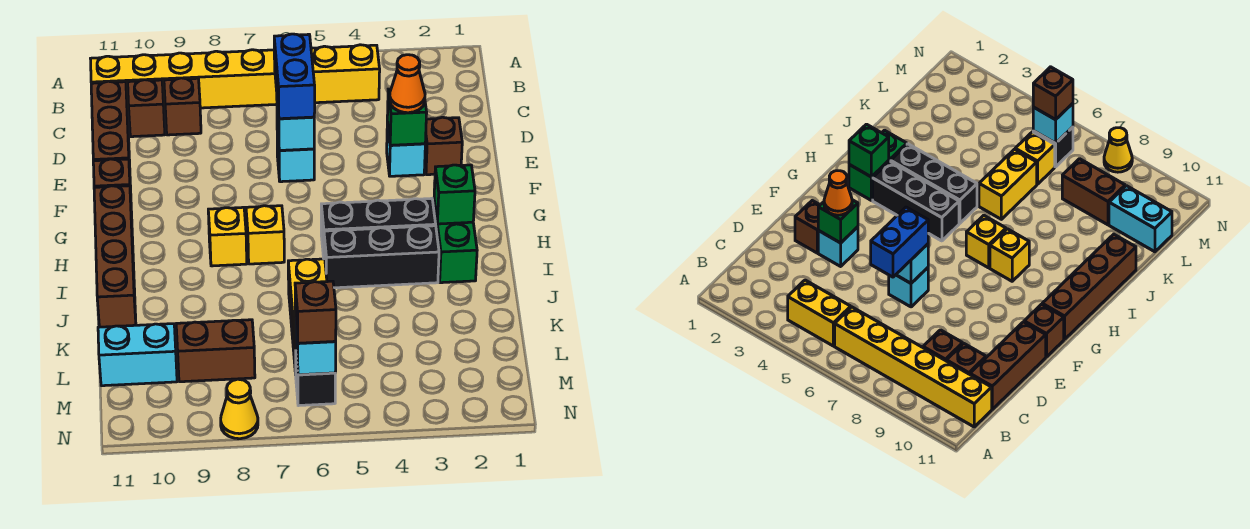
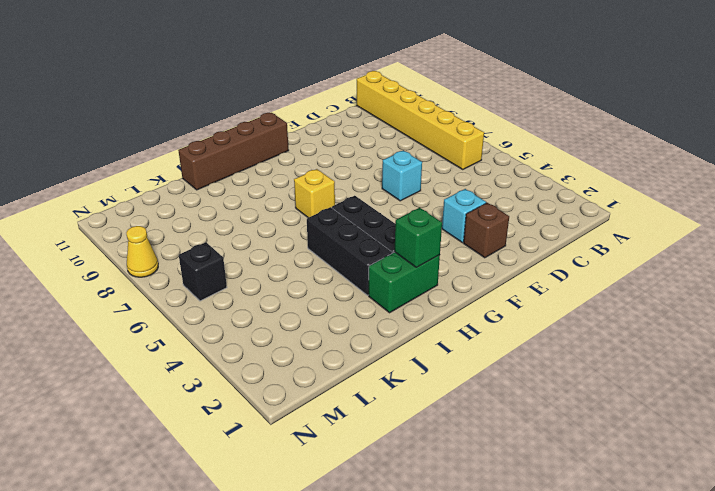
none -> yellow brick B4:B5 level 1
none -> brown brick C9 level 1
none -> brown brick C10 level 1

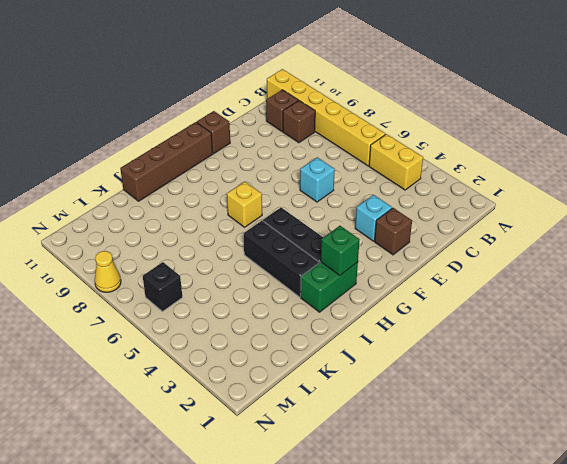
none -> brown brick C11:E11 level 1
none -> yellow brick H8 level 1
none -> yellow brick J6:K6 level 1

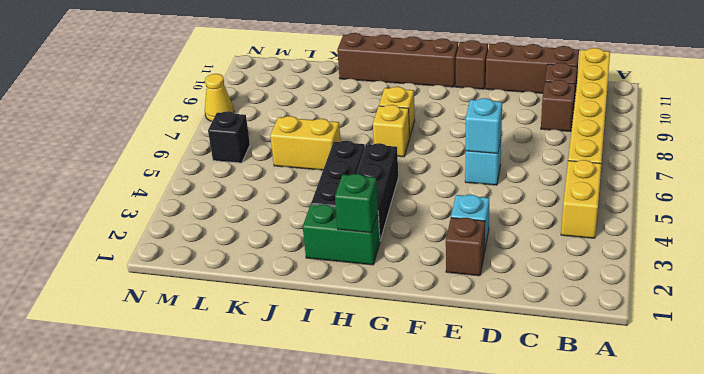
none -> yellow brick L6 level 1
none -> brown brick L8:L9 level 1
none -> cyan brick L10:L11 level 1

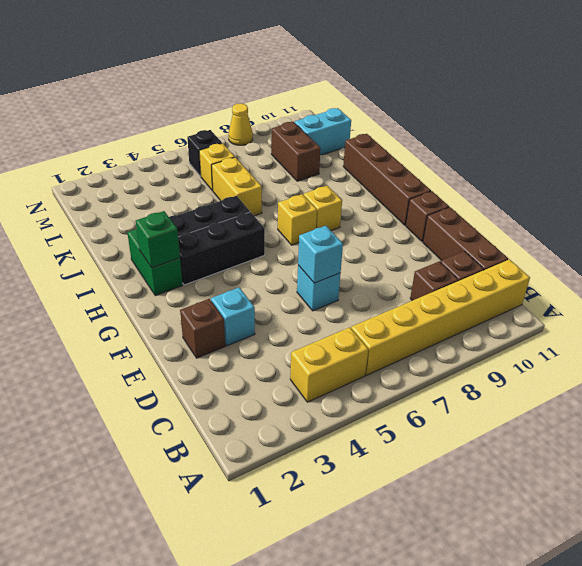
brown brick K9:L9 level 1 -> brown brick L8:L9 level 1
none -> green brick E3 level 2
none -> cyan brick M6 level 2
none -> blue brick D6:E6 level 3

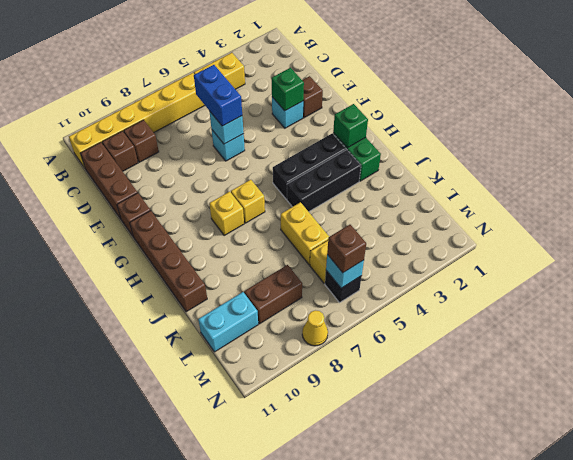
none -> orange cone E3 level 3

